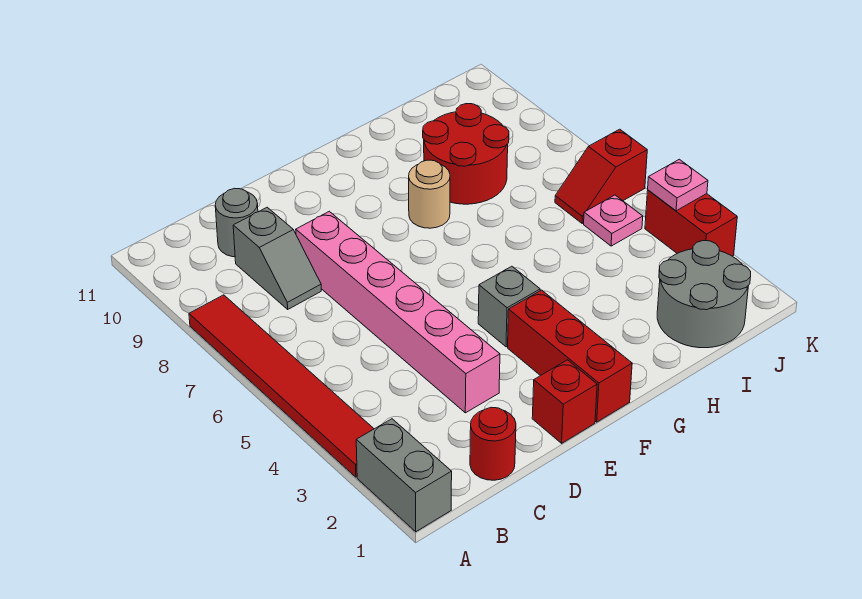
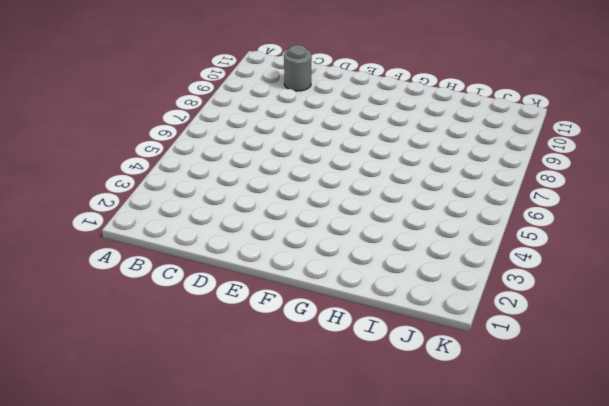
none -> grey brick A1:A2 level 1
none -> red tile A3:A8 level 1
none -> red round brick C1 level 1

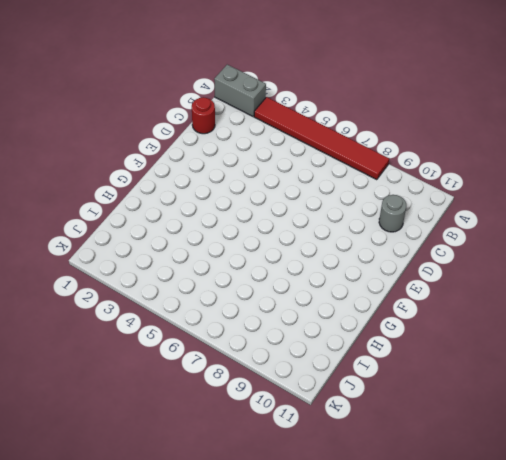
none -> grey slope C8:C9 level 1 top 9
none -> pink brick D3:D8 level 1
none -> red brick E1 level 1

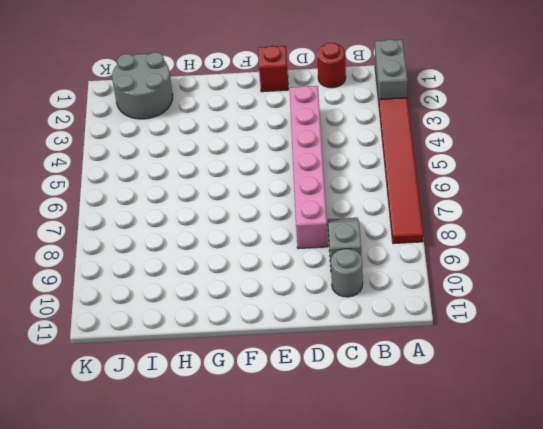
none -> red brick F1:F3 level 1
none -> grey brick F4 level 1
none -> tan round brick G8 level 1

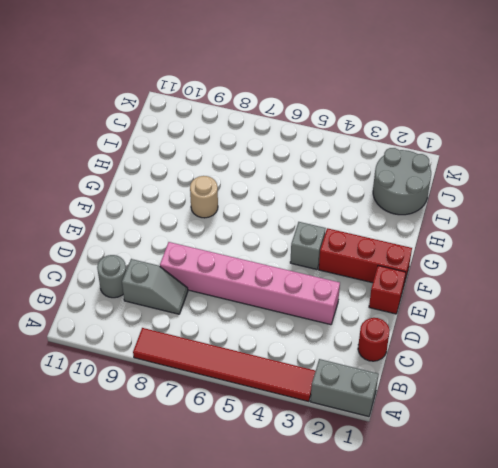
none -> red round brick H8:I9 level 1
none -> pink plate J5 level 1
none -> red slope J6:K6 level 1 top K

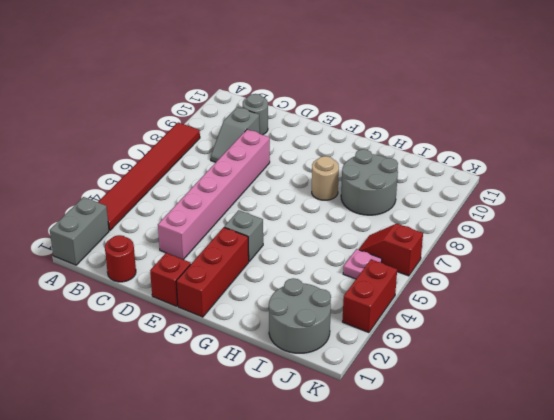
grey round brick H8:I9 level 1 -> red round brick H8:I9 level 1
none -> pink plate K4 level 2

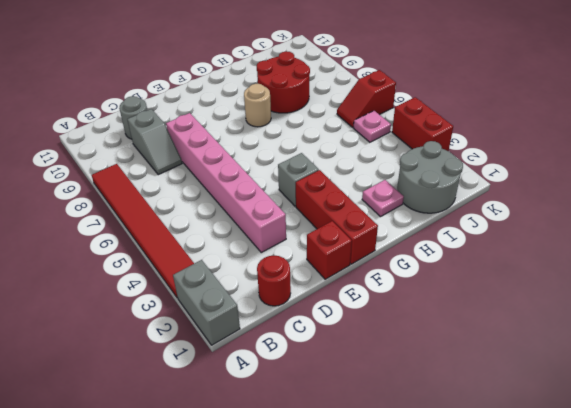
pink plate H2 level 1 -> pink plate K4 level 2

